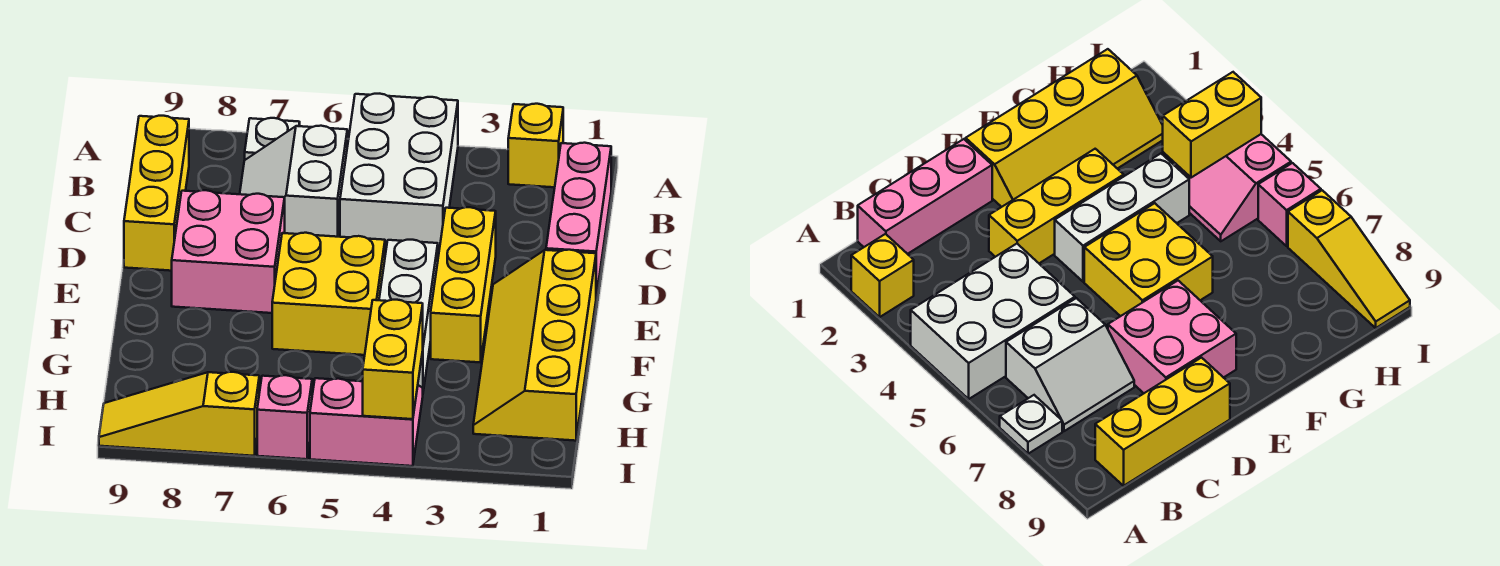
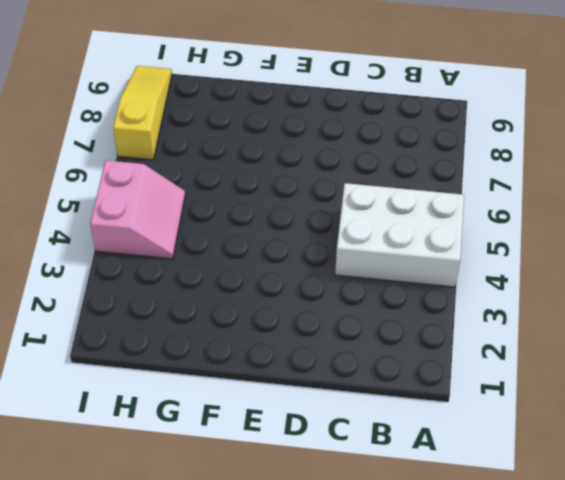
none -> yellow brick A2 level 1
none -> white plate A7 level 1
none -> pink brick B1:D1 level 1

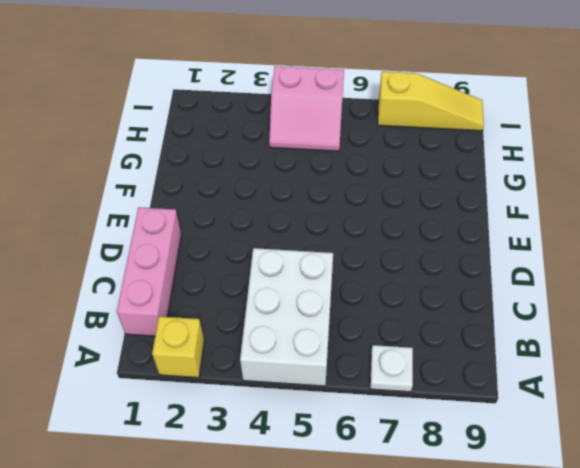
none -> white slope B6:C7 level 1 top 6
none -> yellow brick B9:D9 level 1
none -> yellow brick D3:F3 level 1

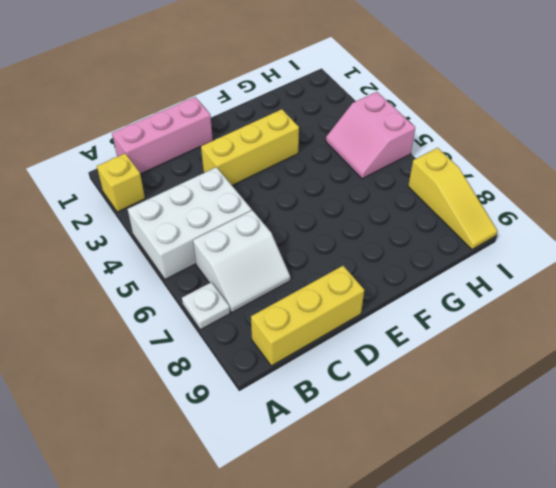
none -> pink brick D7:E8 level 1
none -> yellow slope E1:H2 level 1 top 1
none -> white brick E4:G4 level 1

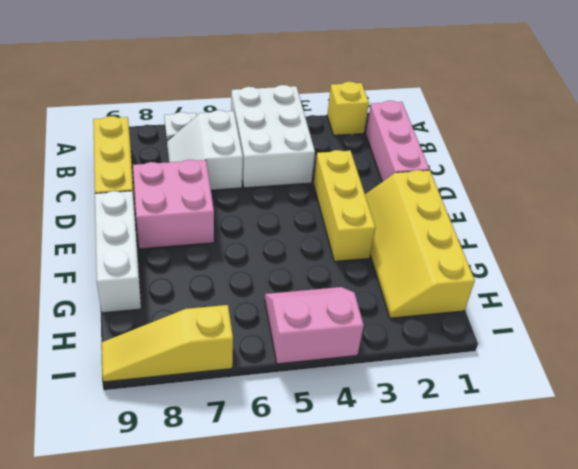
white brick E9:G9 level 1 -> white brick E4:G4 level 1
none -> yellow brick E5:F6 level 1
none -> pink brick I6 level 1
none -> yellow brick H4:I4 level 2

